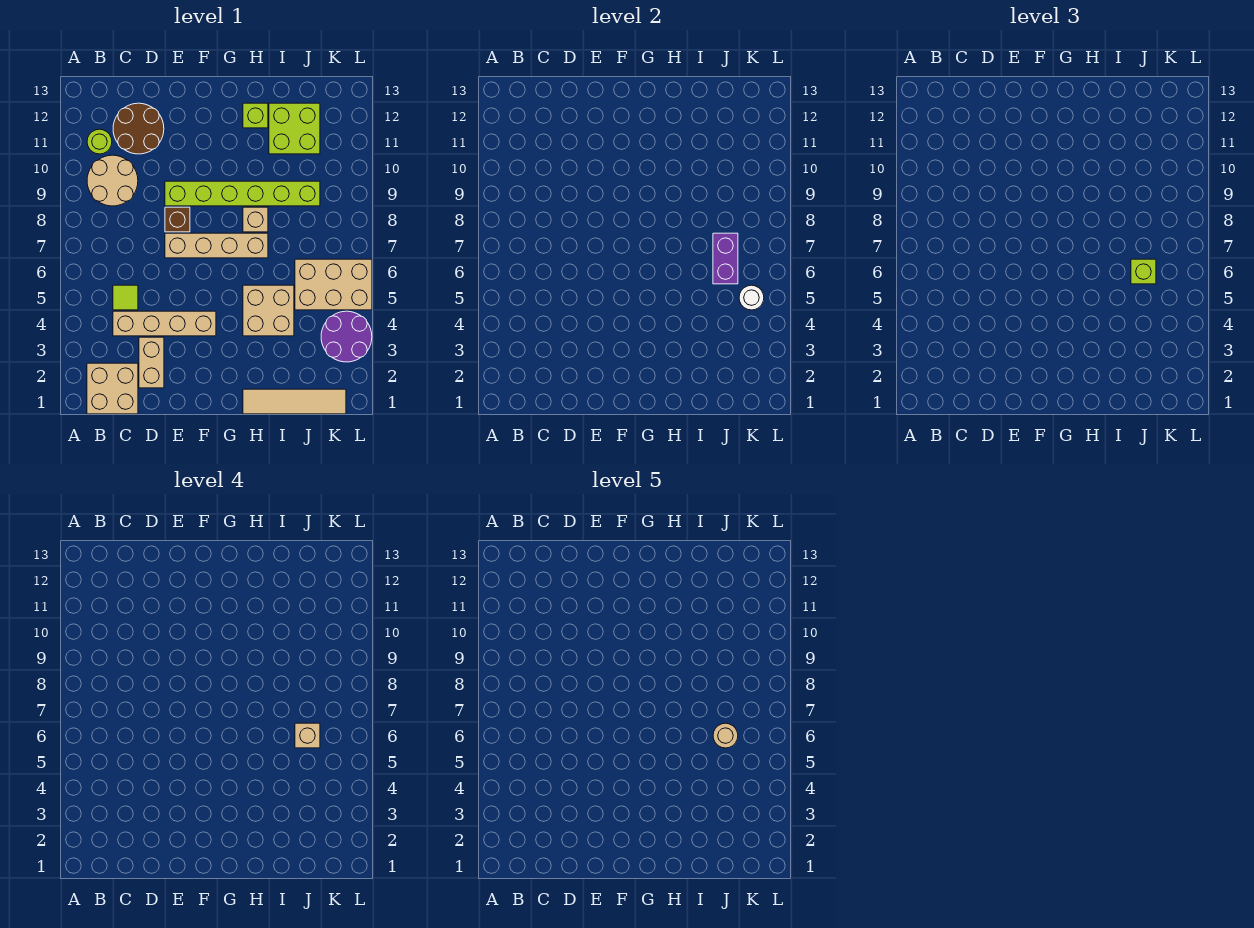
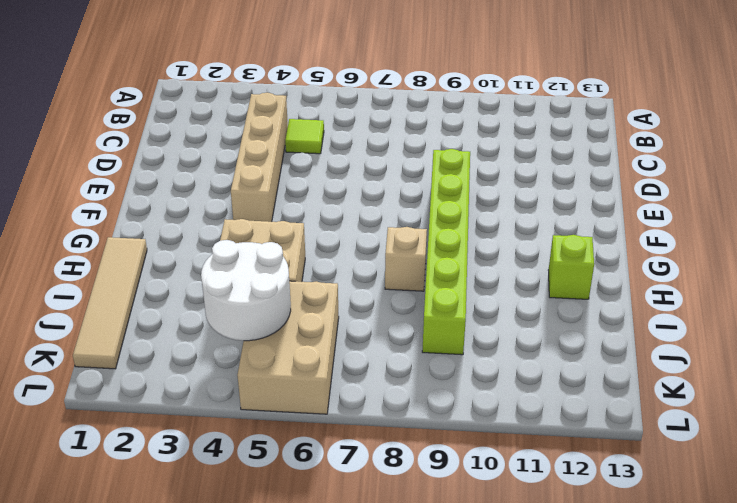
white round brick J4:K5 level 2 -> white round brick K5 level 2
none -> tan brick B1:C2 level 1
none -> tan round brick B9:C10 level 1
none -> lime round brick B11 level 1

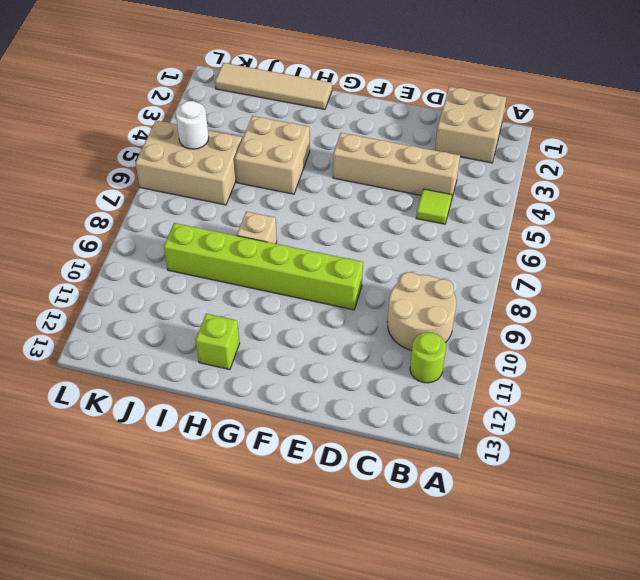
none -> brown round brick C11:D12 level 1
none -> tan brick D2:D3 level 1
none -> tan brick E7:H7 level 1

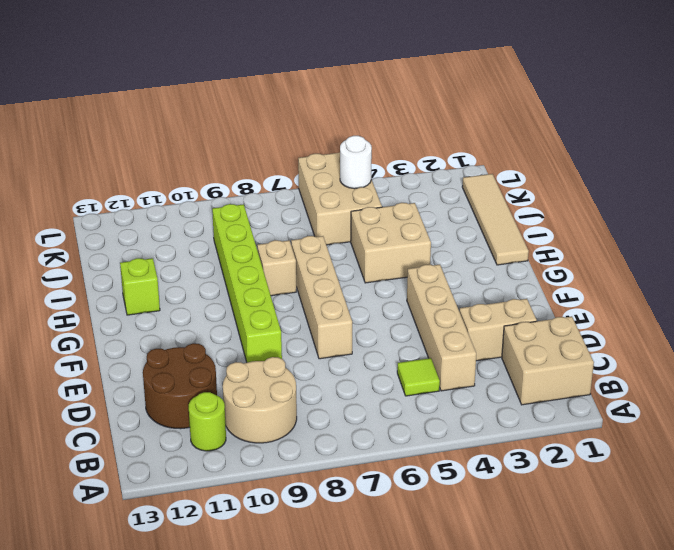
none -> brown brick E8 level 1
none -> lime brick I11:J12 level 1
none -> purple round brick K3:L4 level 1

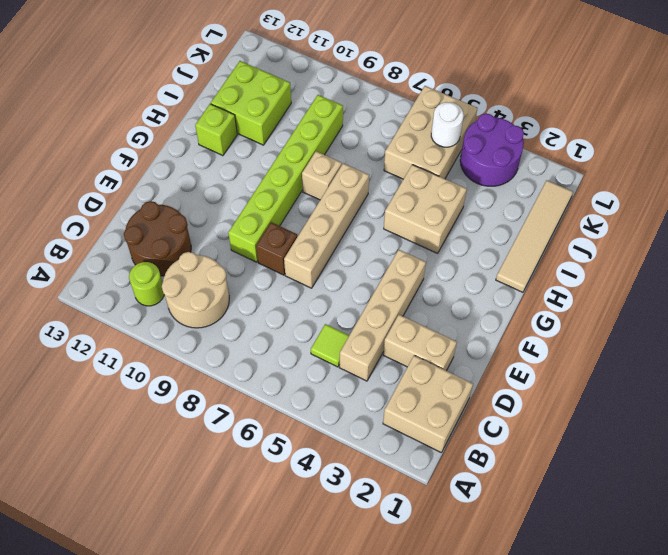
none -> purple brick J6:J7 level 2
none -> lime brick J6 level 3
none -> tan brick J6 level 4

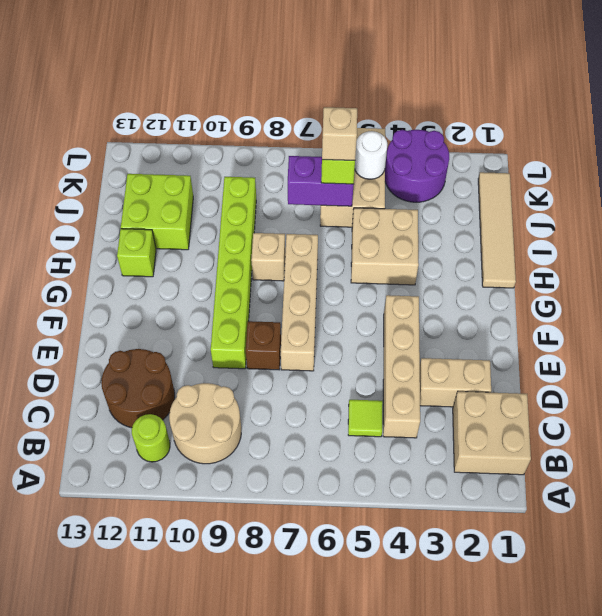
none -> tan round brick J6 level 5

